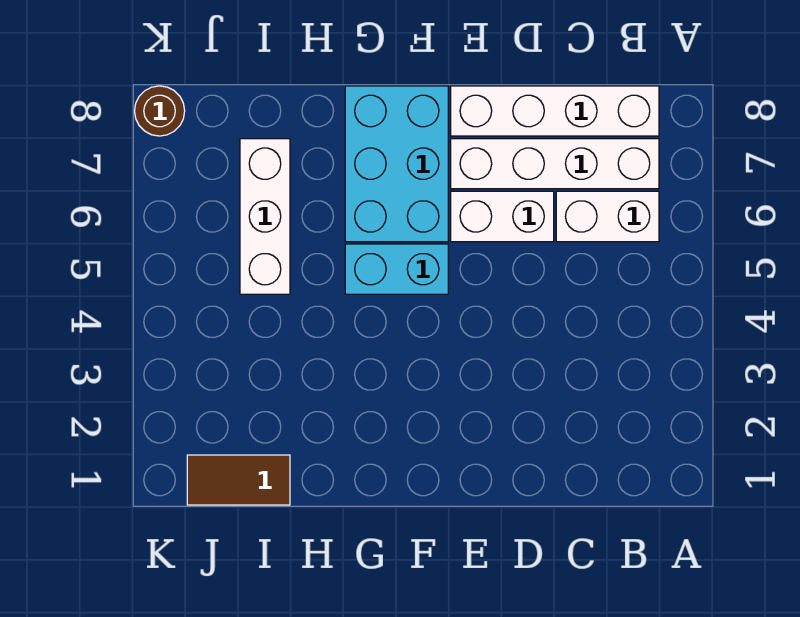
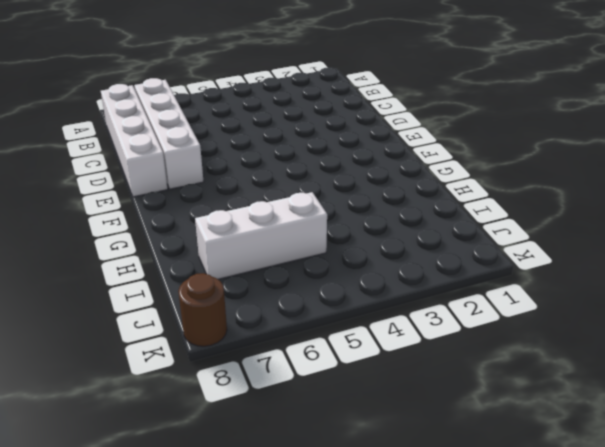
none -> white brick B6:C6 level 1
none -> white brick D6:E6 level 1

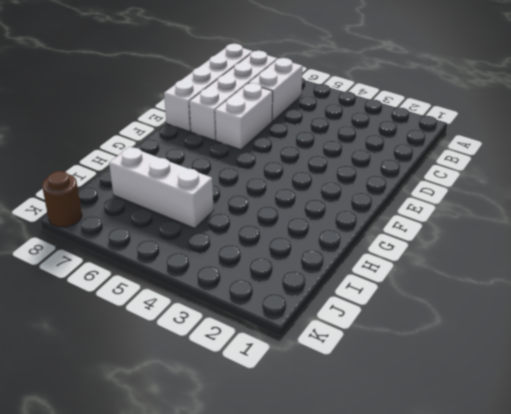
none -> cyan brick F5:G5 level 1
none -> cyan brick F6:G8 level 1

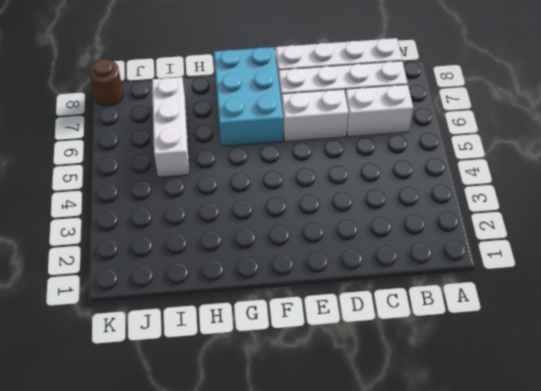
none -> cyan brick F5:G5 level 1
none -> brown tile I1:J1 level 1

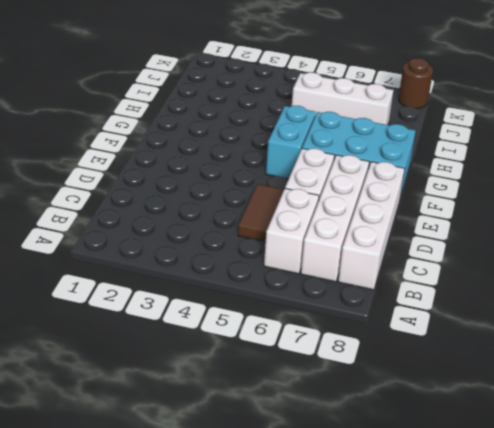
brown tile C5:D5 level 1 -> brown tile I1:J1 level 1

